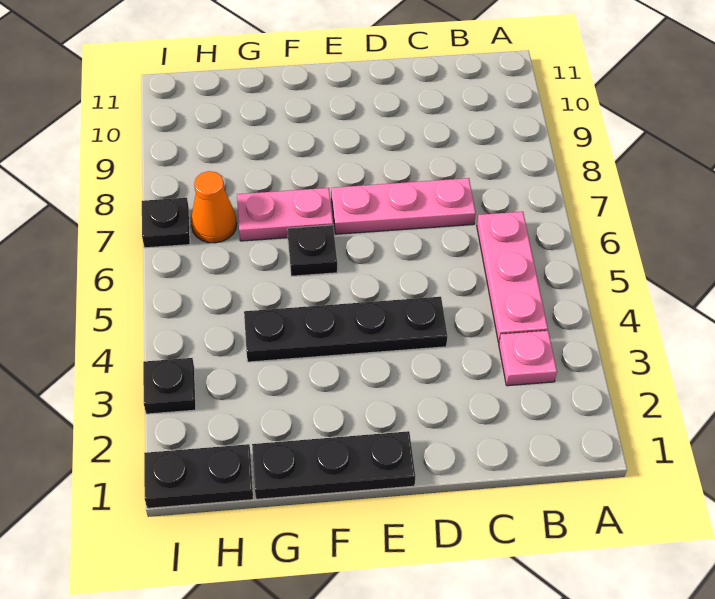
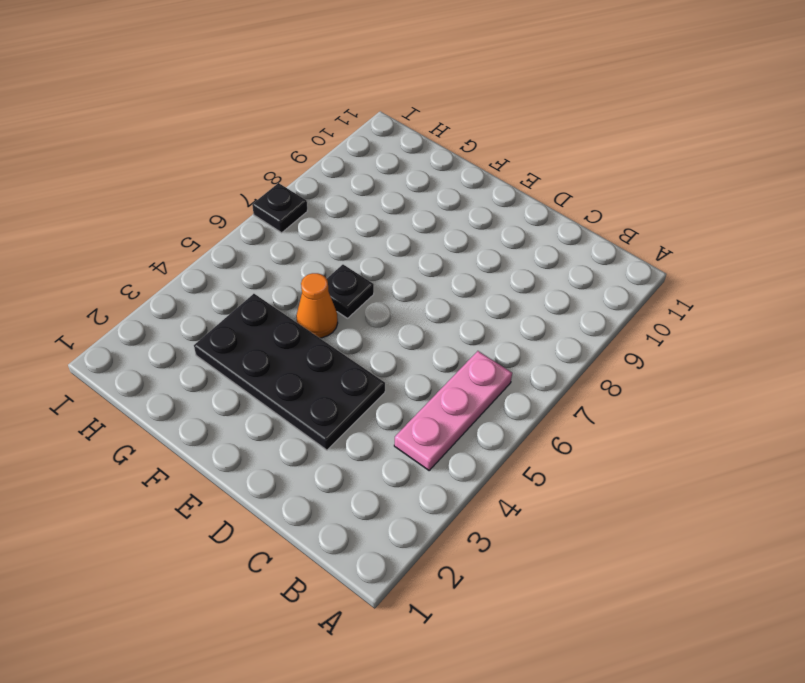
black plate D3:G4 level 1 -> black plate D4:G4 level 1
orange cone F5 level 1 -> orange cone H7 level 1
none -> pink plate B3 level 1
none -> pink plate C7:E7 level 1

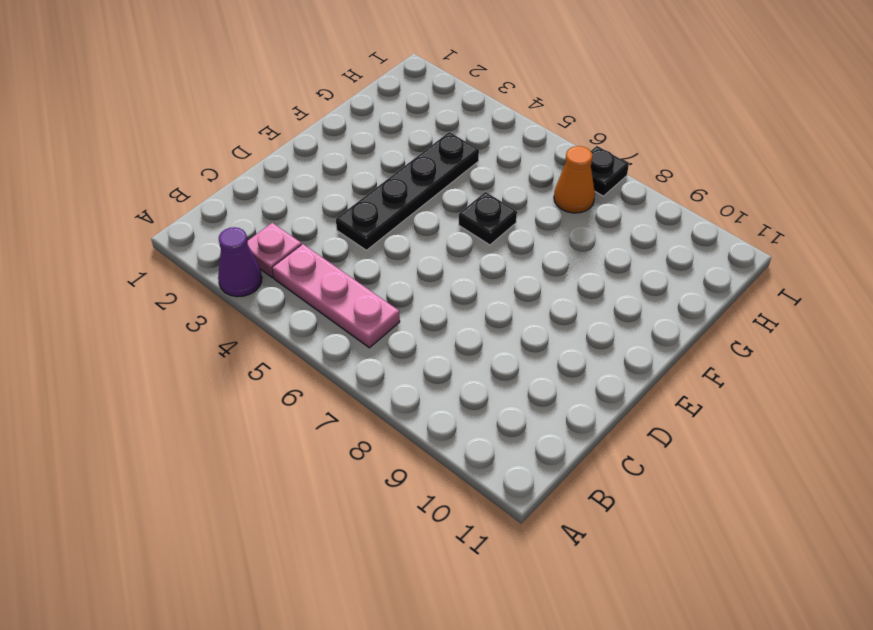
purple cone A3 level 1 -> none
none -> pink plate C7:E7 level 1
none -> black plate E1:G1 level 1

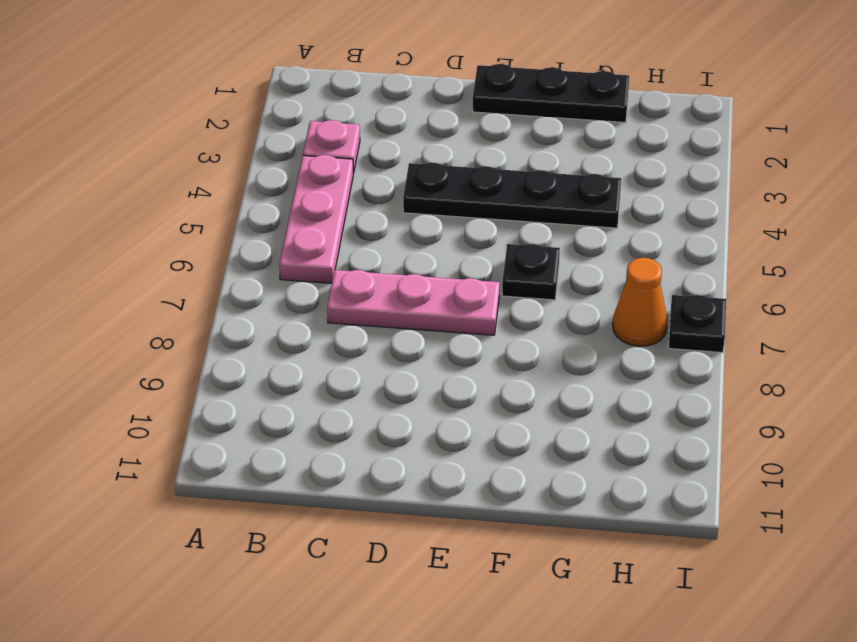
none -> pink plate F7:G7 level 1
none -> black plate H1:I1 level 1

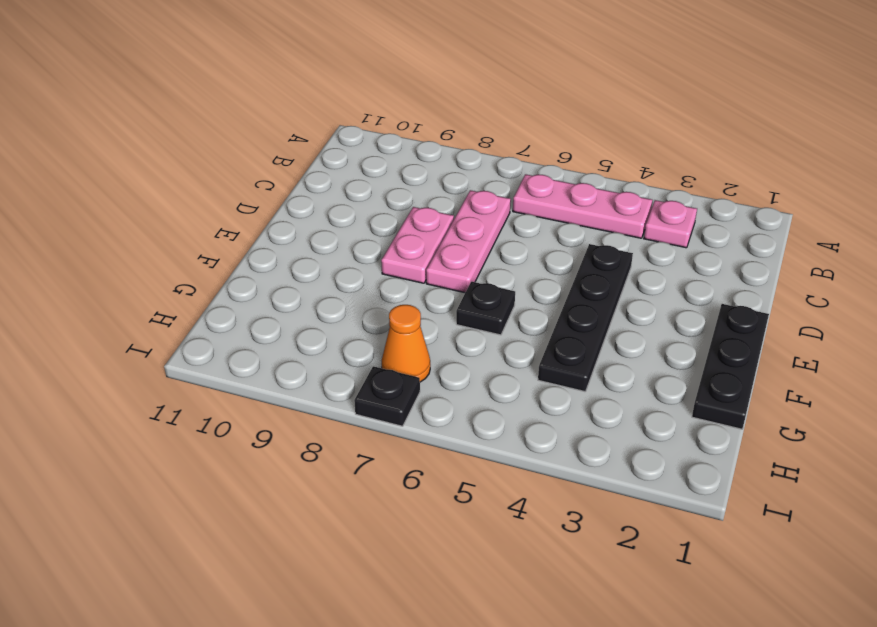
pink plate D8:E8 level 1 -> pink plate F7:G7 level 1
none -> black plate H1:I1 level 1
none -> black plate I3 level 1

